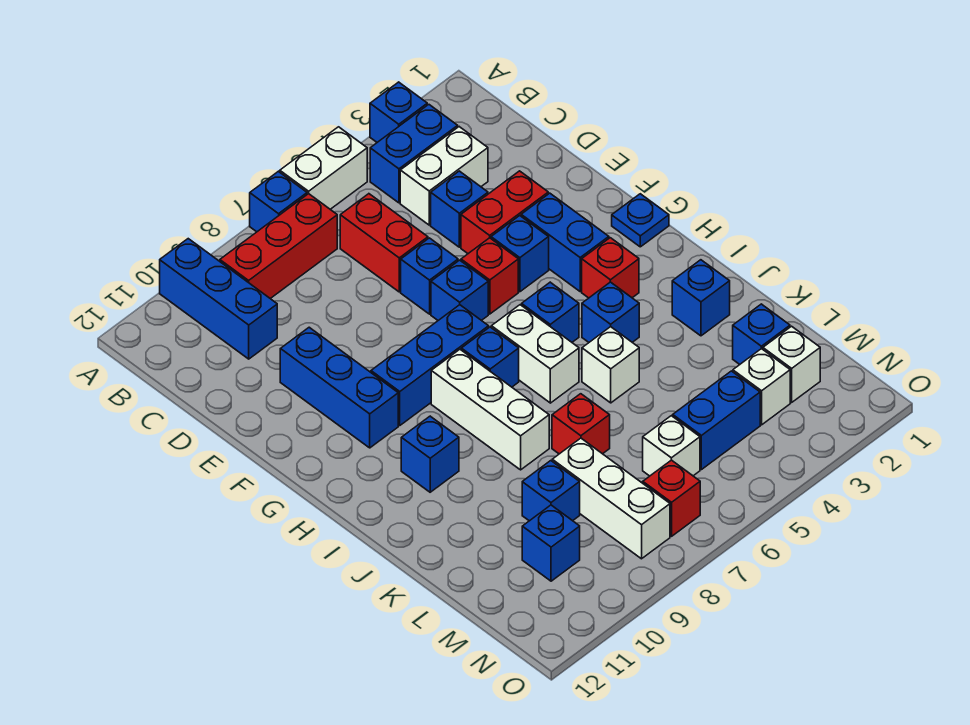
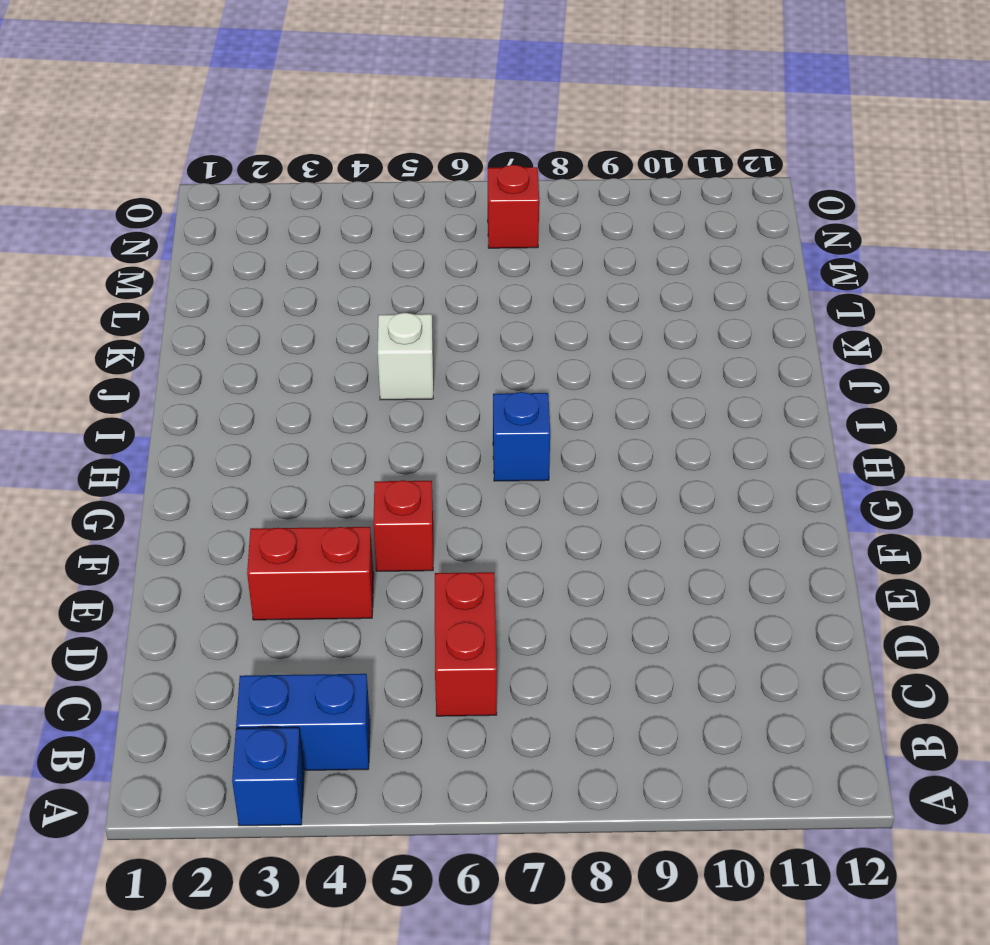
none -> white brick A5:A6 level 1
none -> blue brick A7 level 1
none -> blue brick A10:C10 level 1
none -> red brick B7:B9 level 1

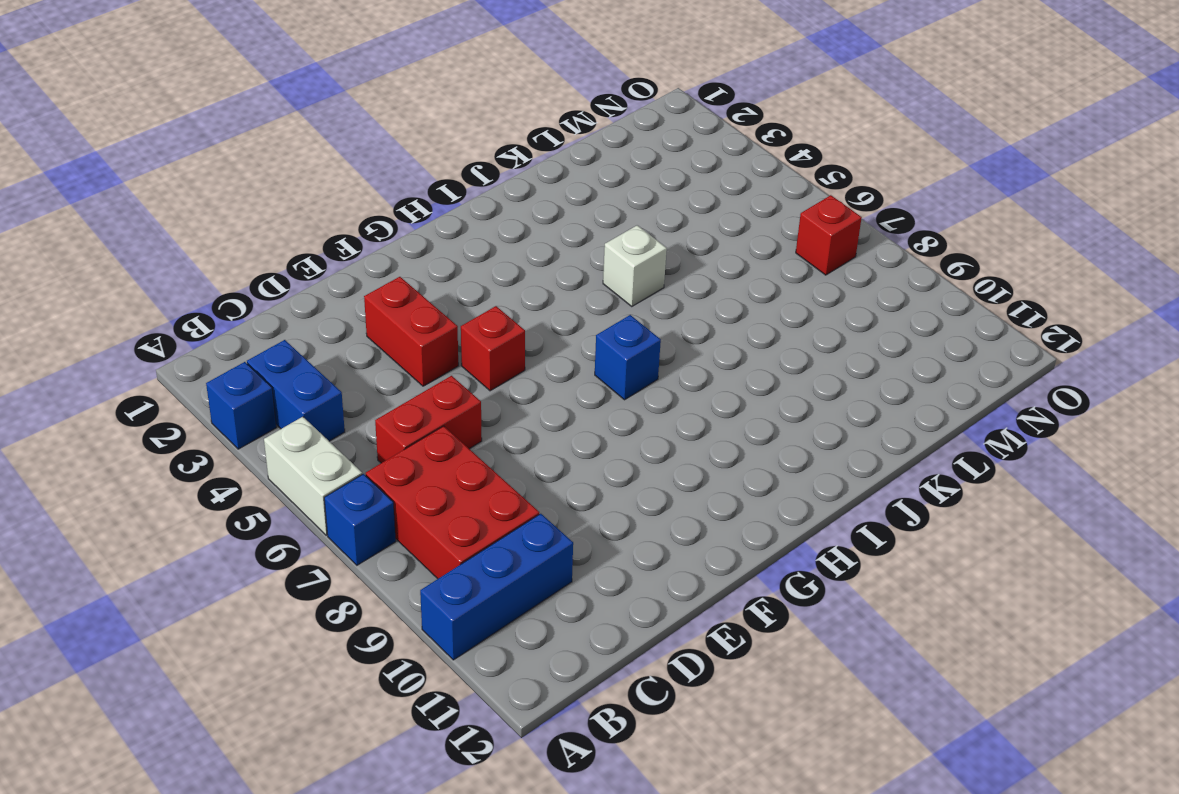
red brick B7:C9 level 1 -> red brick B7:B9 level 1
none -> white brick C3:C4 level 1
none -> blue brick D4 level 1
none -> blue brick E6 level 1
none -> blue brick E10:G10 level 1

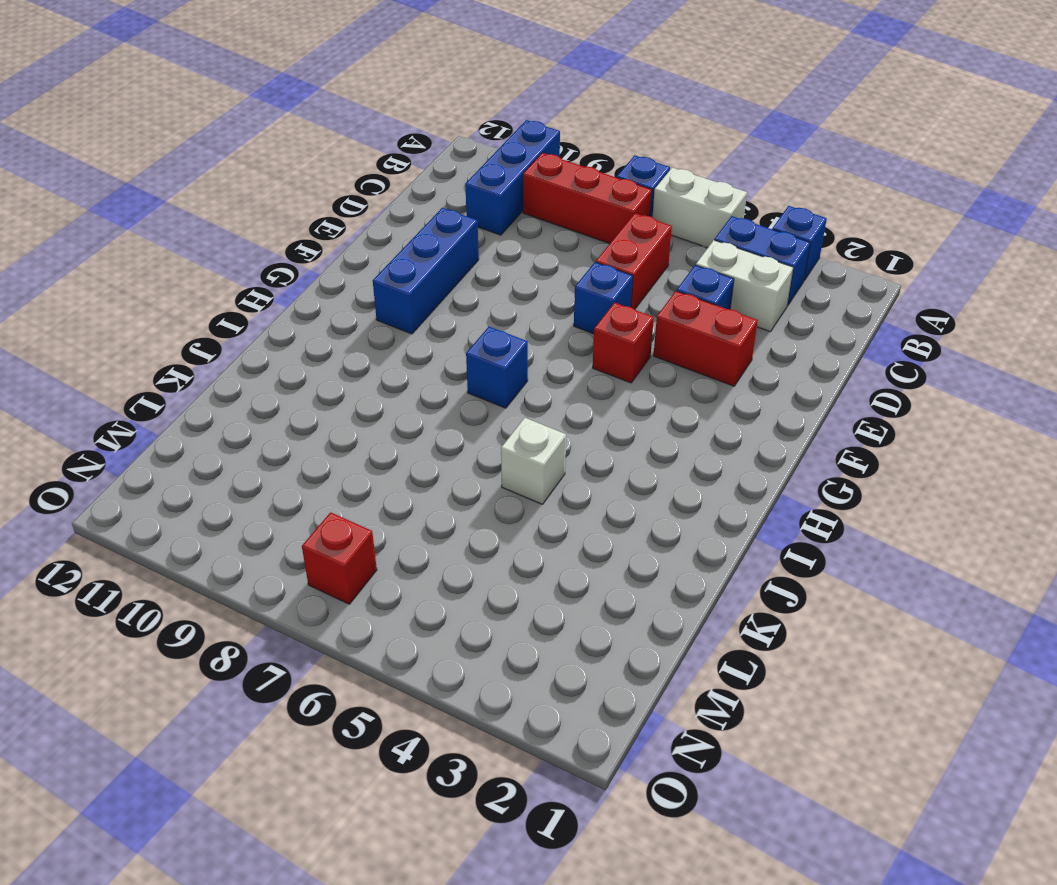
none -> blue brick F3:G3 level 1
none -> blue brick F4 level 1
none -> blue brick F6 level 1
none -> blue plate G1 level 1

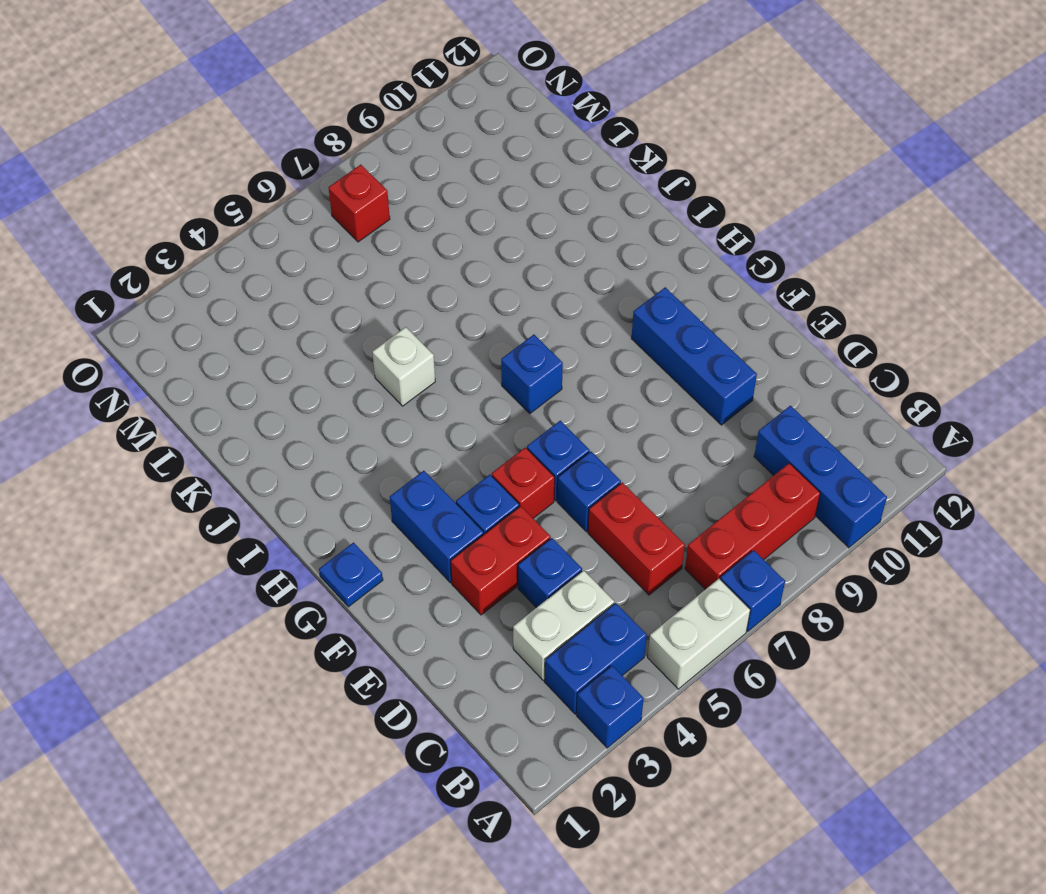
none -> blue brick G7:G9 level 1
none -> red brick H3 level 1
none -> blue brick H5 level 1
none -> white brick H6:I6 level 1

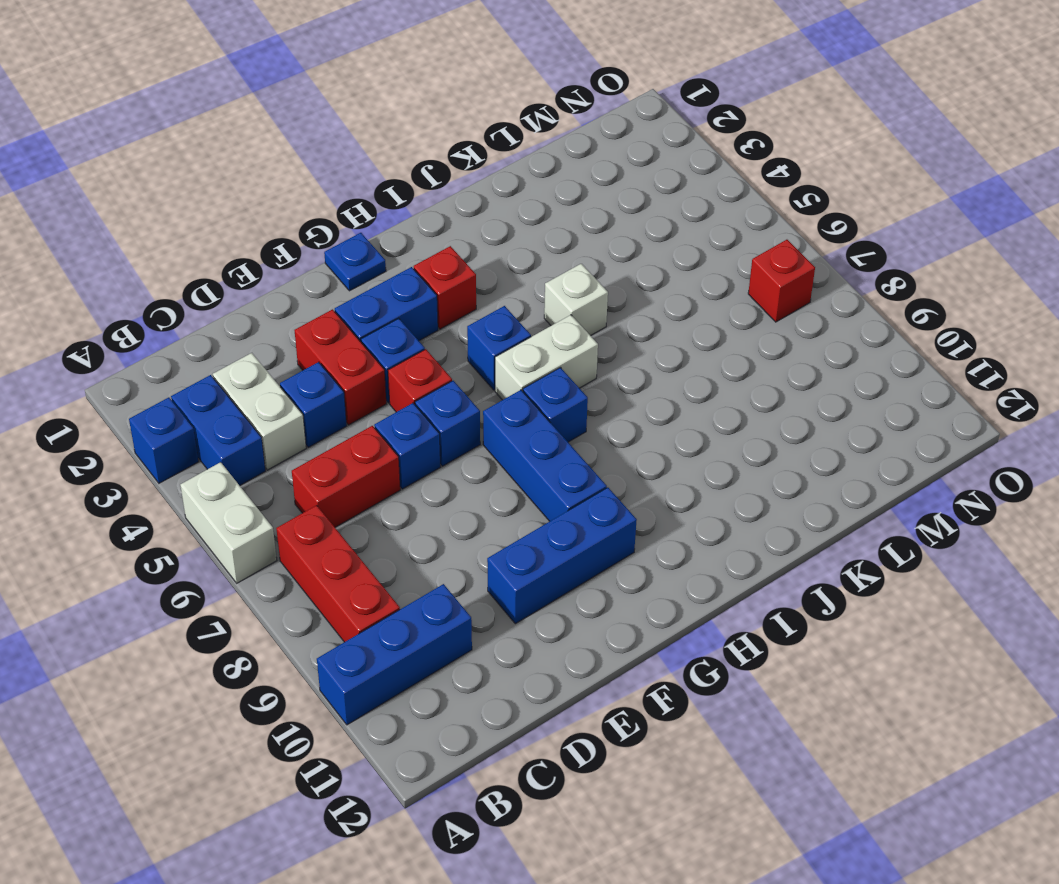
none -> blue brick A7 level 1
none -> white brick H8:J8 level 1
none -> blue brick I4 level 1
none -> blue brick I10 level 1

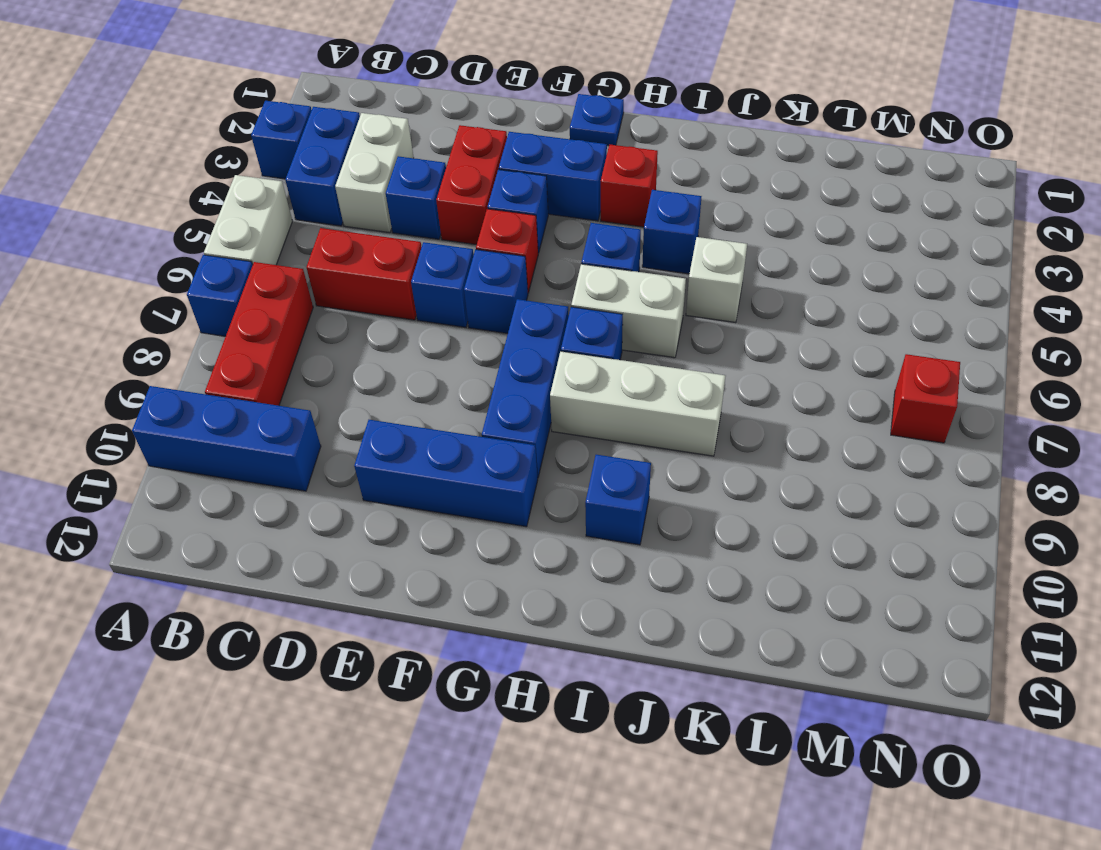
none -> blue brick J2 level 1
none -> red brick K7 level 1
none -> blue brick L2 level 1
none -> white brick L8:N8 level 1

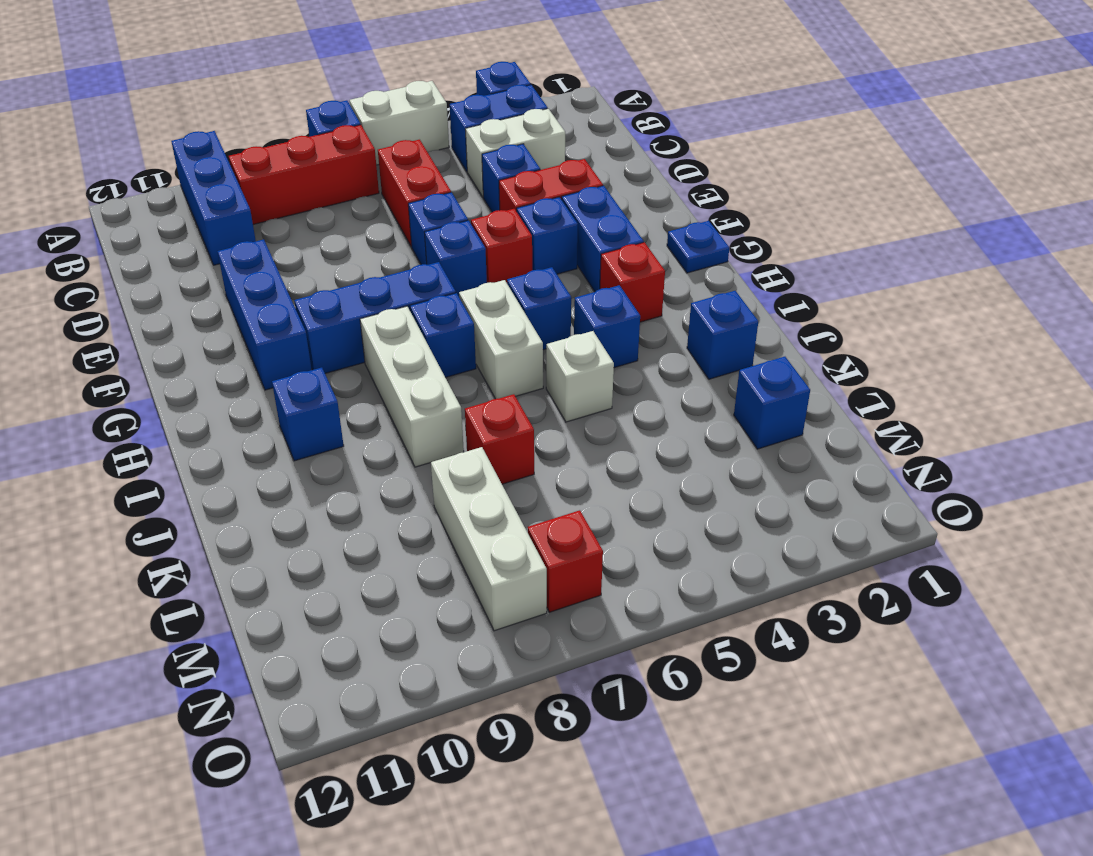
none -> blue brick L9 level 1
none -> white brick M2 level 1
none -> white brick M3 level 1
none -> blue brick M4:M5 level 1

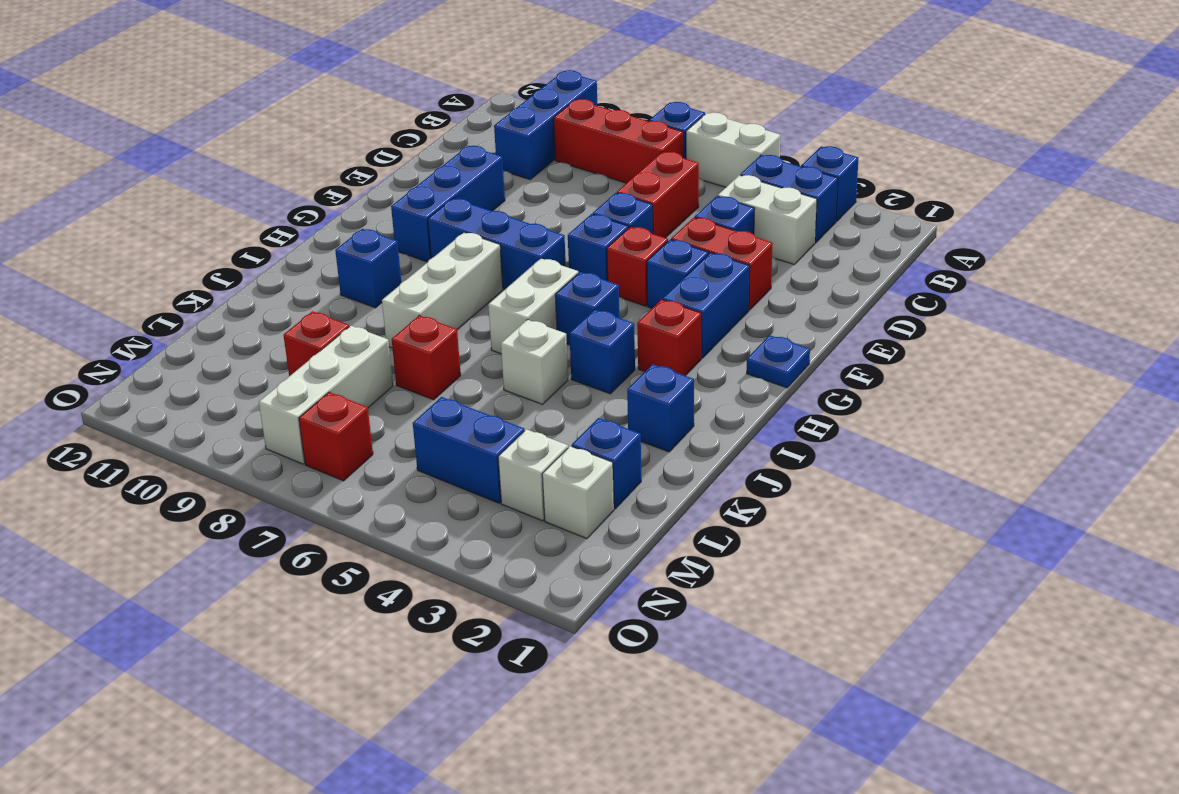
red brick L9 level 1 -> blue brick L9 level 1
none -> blue brick H7 level 1
none -> white brick M6 level 1
none -> blue brick M10 level 1

